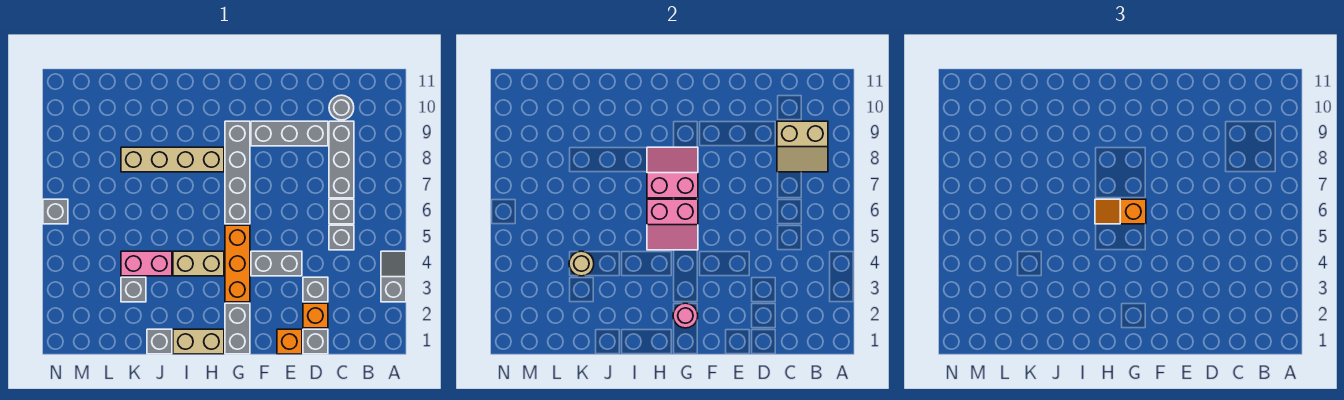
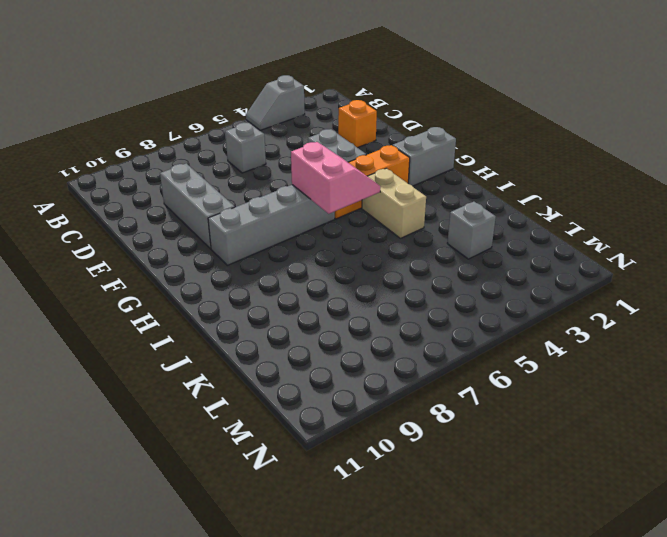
none -> grey brick C5 level 1
none -> grey brick C7:C9 level 1
none -> grey round brick C10 level 1

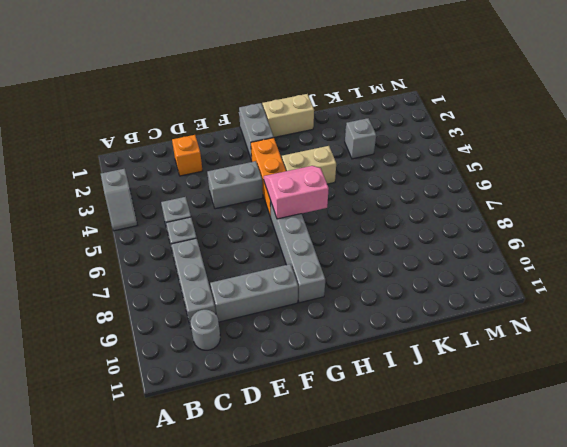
none -> grey brick D1 level 1
none -> grey brick D3 level 1
none -> orange brick E1 level 1

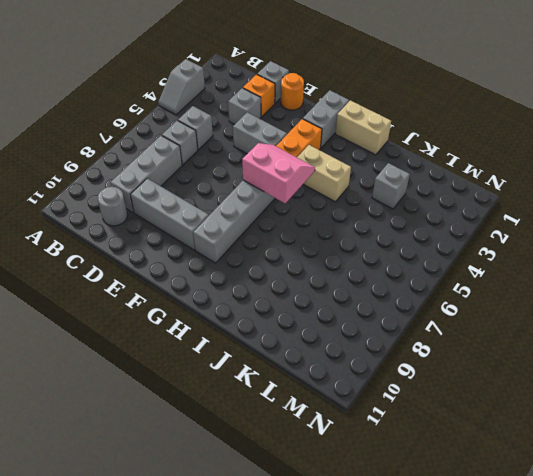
orange round brick E1 level 1 -> orange brick E1 level 1
none -> tan brick H8:K8 level 1
none -> grey brick J1 level 1
none -> pink brick J4:K4 level 1

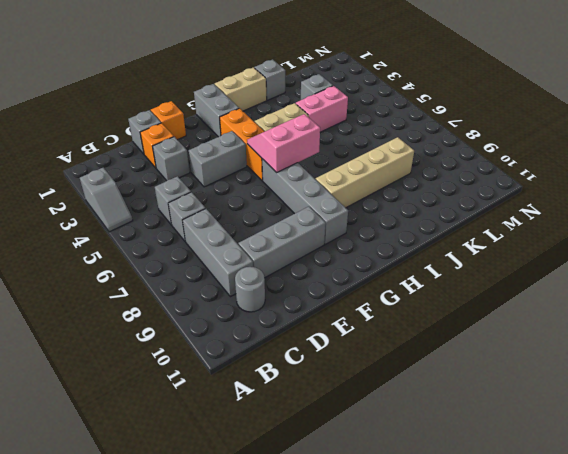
none -> grey brick N6 level 1
none -> tan slope B8:C9 level 2 top 9
none -> pink round brick G2 level 2

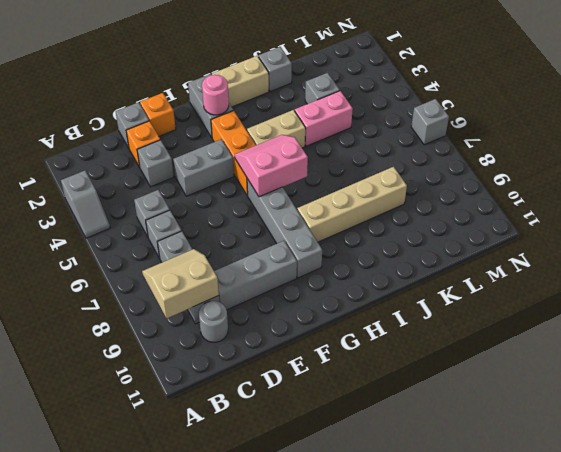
none -> pink slope G7:H8 level 2 top 7
none -> tan round brick K4 level 2
none -> orange slope G6:H6 level 3 top G

